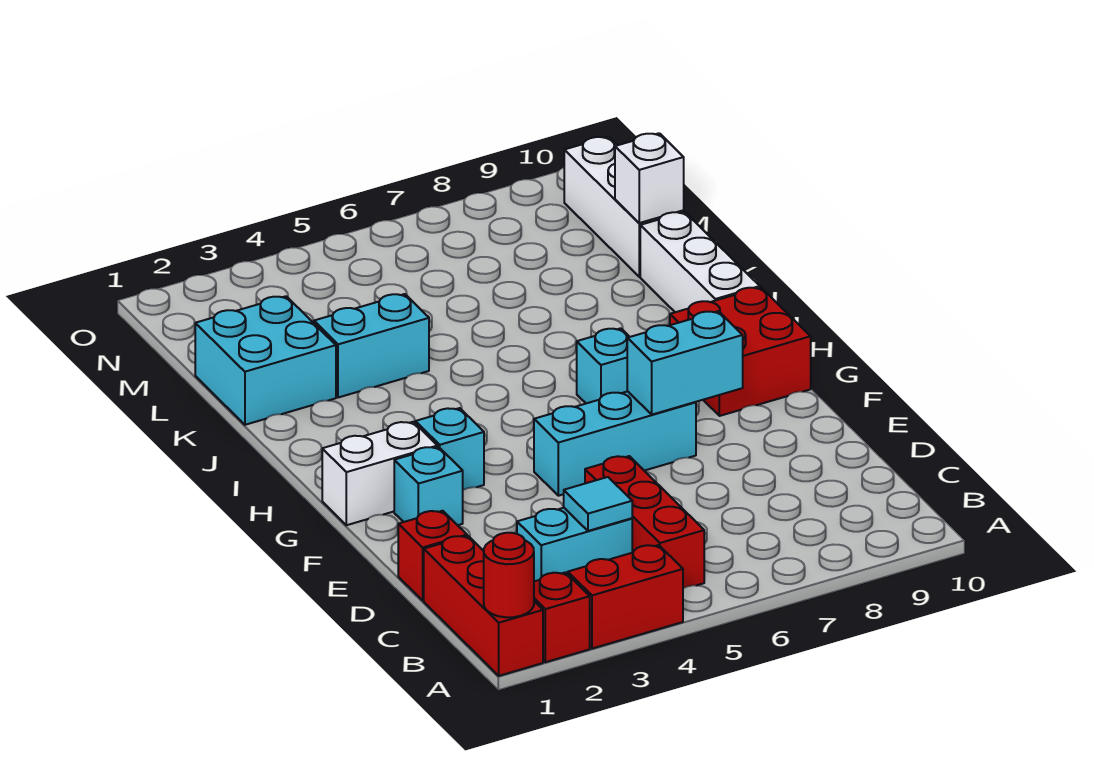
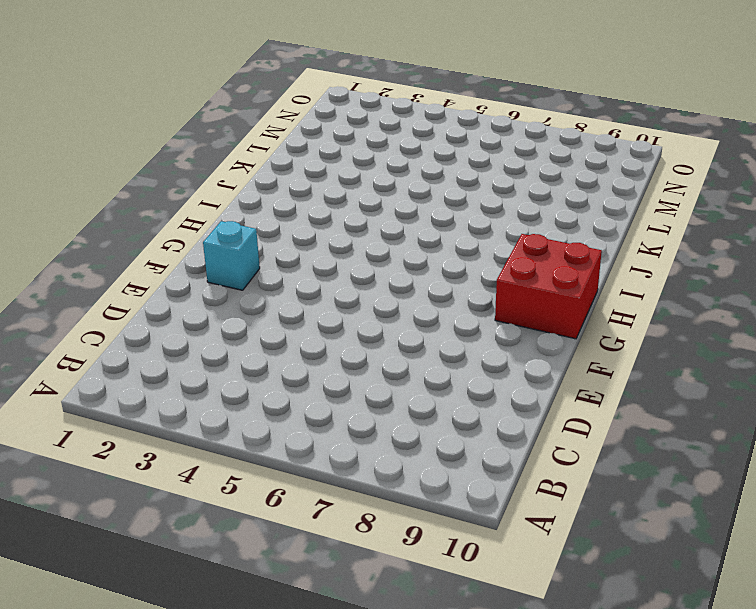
none -> red brick A1:C1 level 1
none -> red brick A2 level 1
none -> red brick A3:A4 level 1

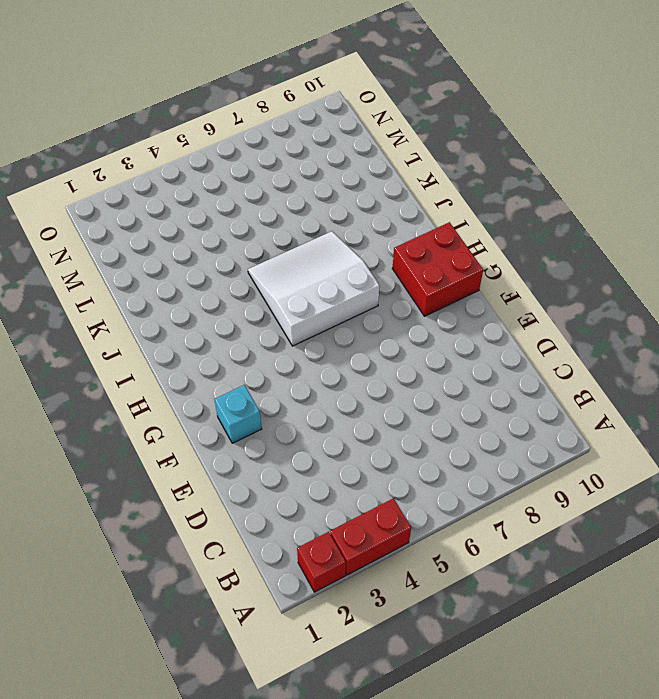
white slope H5:J7 level 1 top H -> cyan brick H7 level 1
none -> red brick A1:C1 level 1
none -> red brick B5:D5 level 1
none -> cyan brick C3:C4 level 1

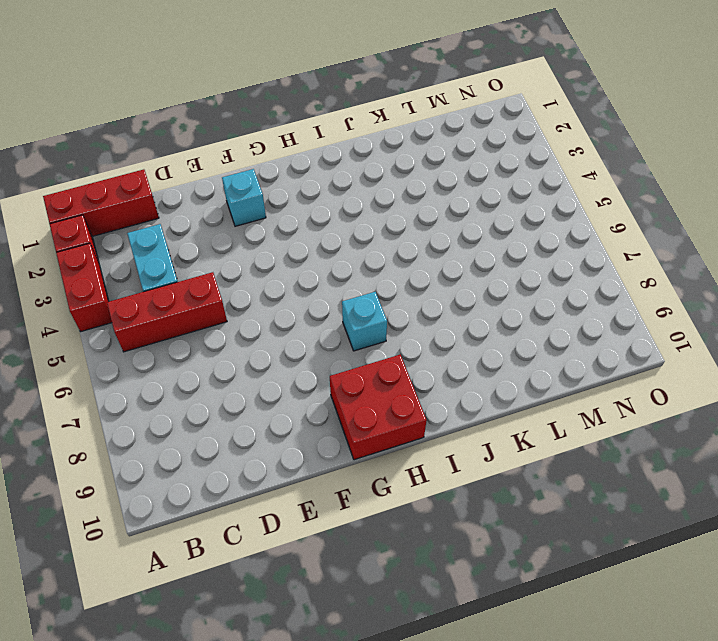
none -> red brick D1 level 1
none -> cyan brick F5:F7 level 1
none -> white brick G1:G2 level 1

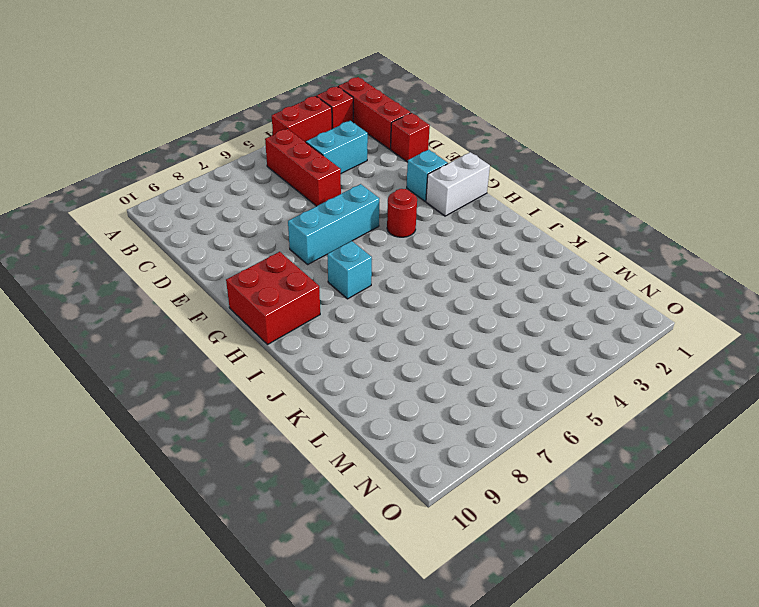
red round brick G4 level 1 -> red round brick A1 level 2
none -> cyan brick G3 level 1
none -> white brick I10:K10 level 1
none -> cyan brick K1:L2 level 1

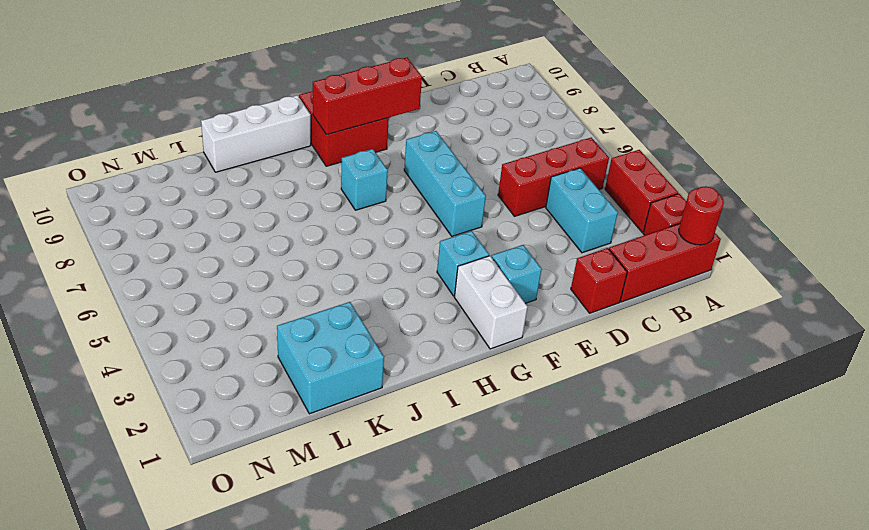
red brick F9:H9 level 2 -> none
none -> cyan brick K3:K4 level 1
none -> white brick L10:N10 level 1
none -> cyan tile C4 level 2

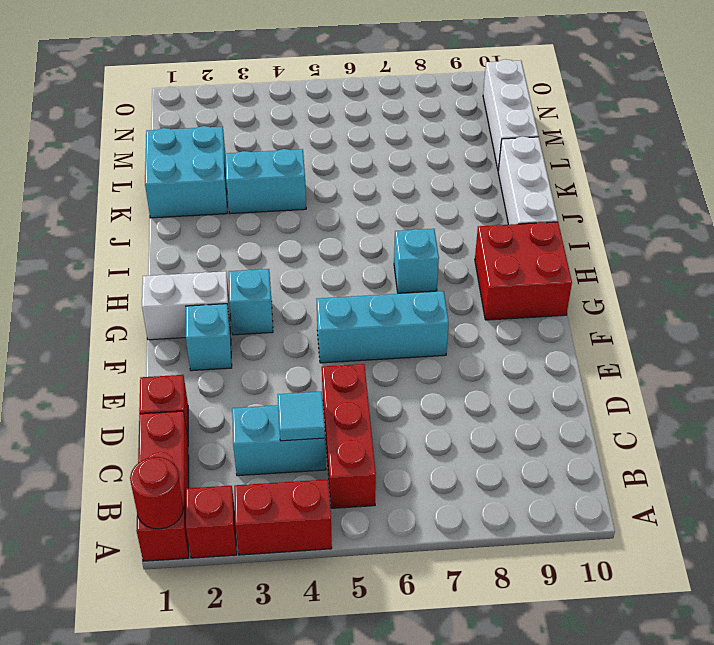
none -> cyan brick F7:F8 level 2
none -> white brick L10 level 2

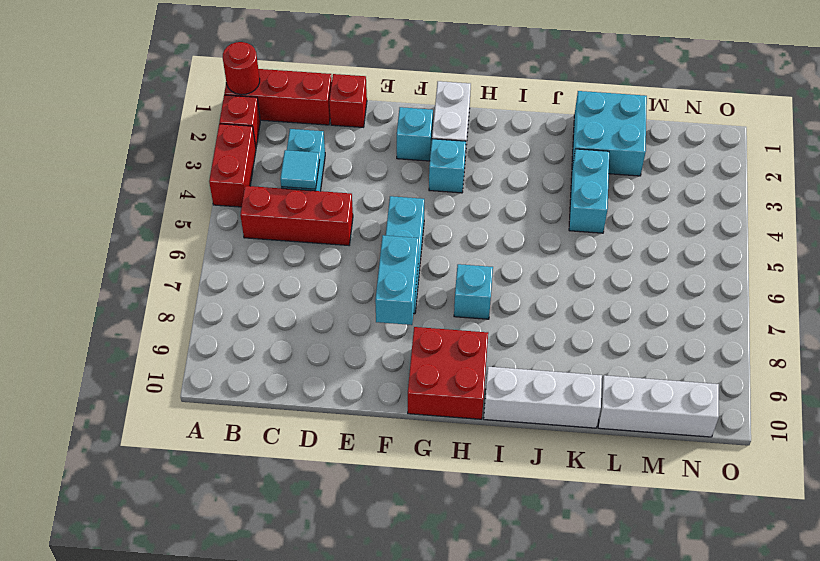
none -> white brick L10 level 2

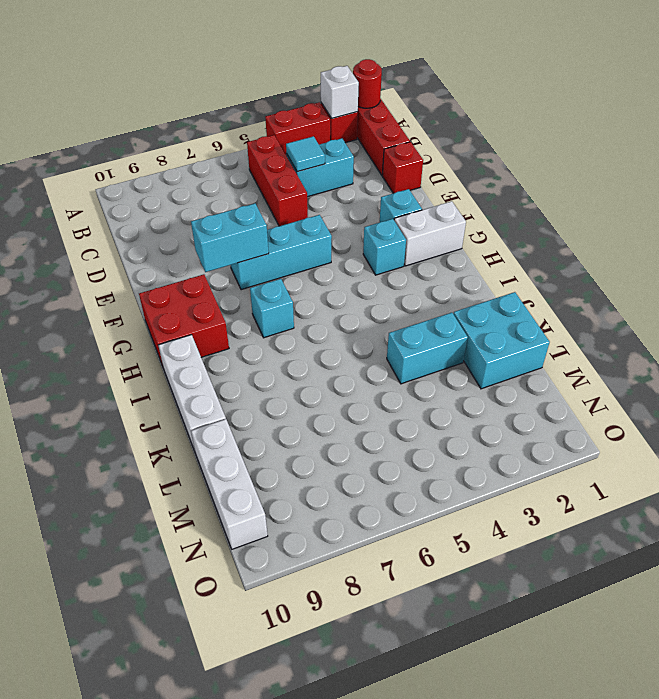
white brick A2 level 2 -> white brick L10 level 2

